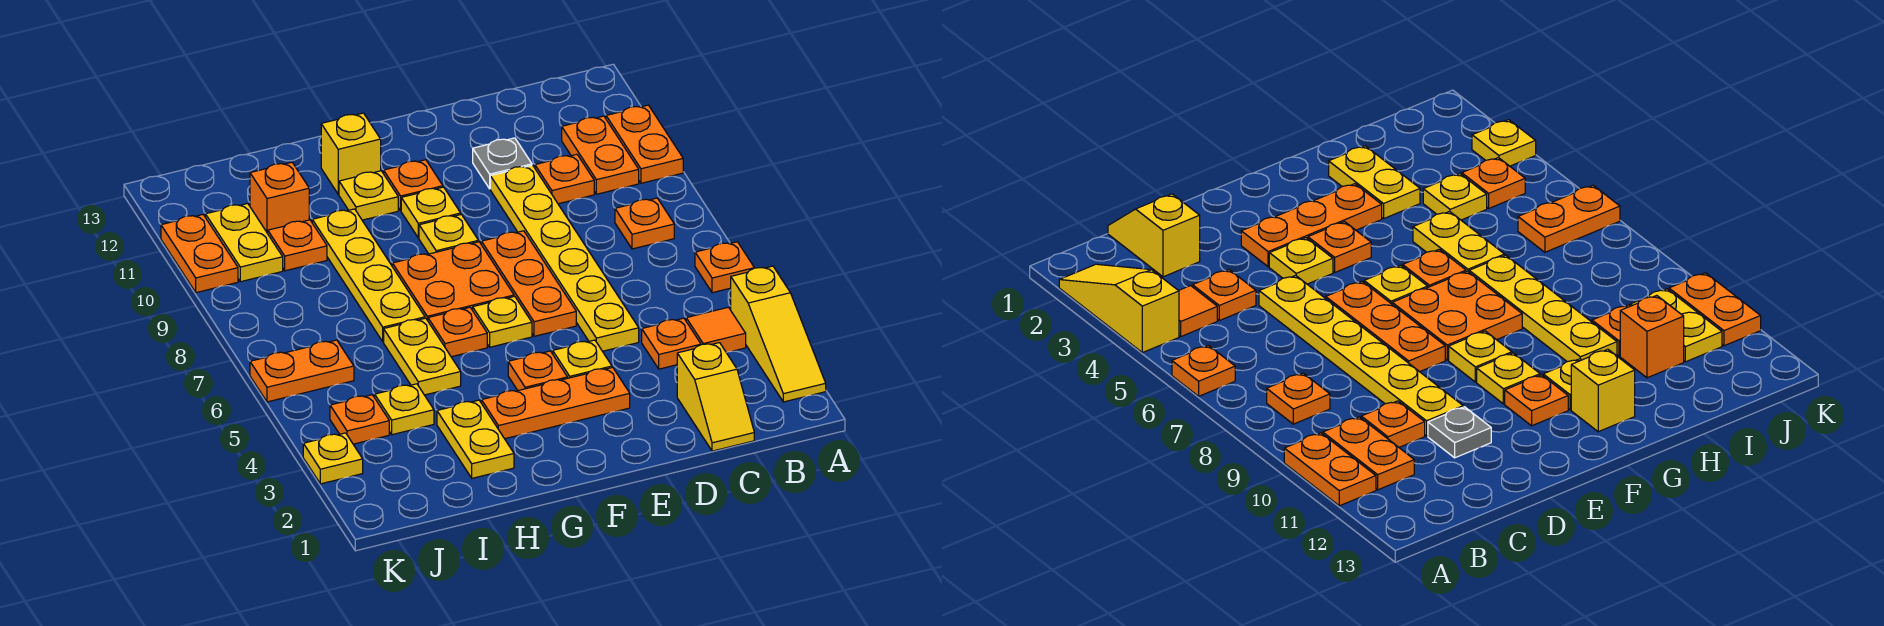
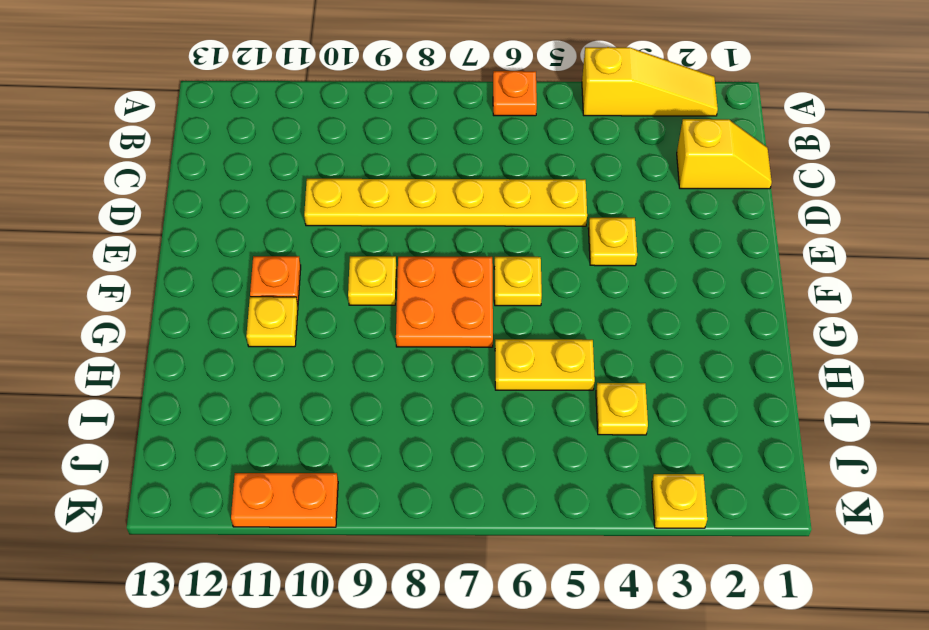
none -> orange plate A10:A11 level 1
none -> orange tile B4 level 1
none -> orange plate B8 level 1
none -> orange plate B10:B11 level 1

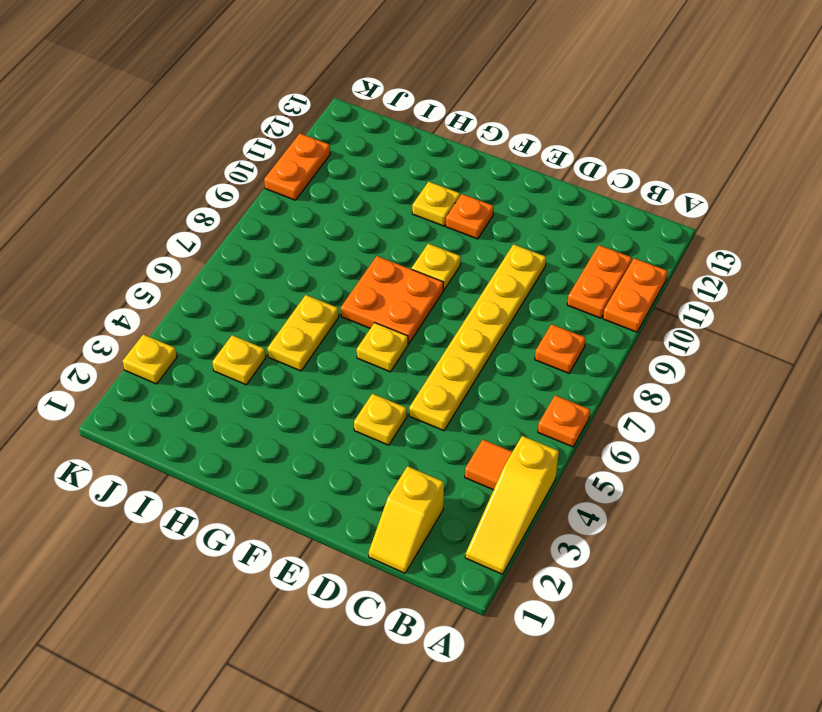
none -> orange plate C4 level 1
none -> orange plate C10 level 1
none -> grey plate D11 level 1
none -> orange plate E3:G3 level 1

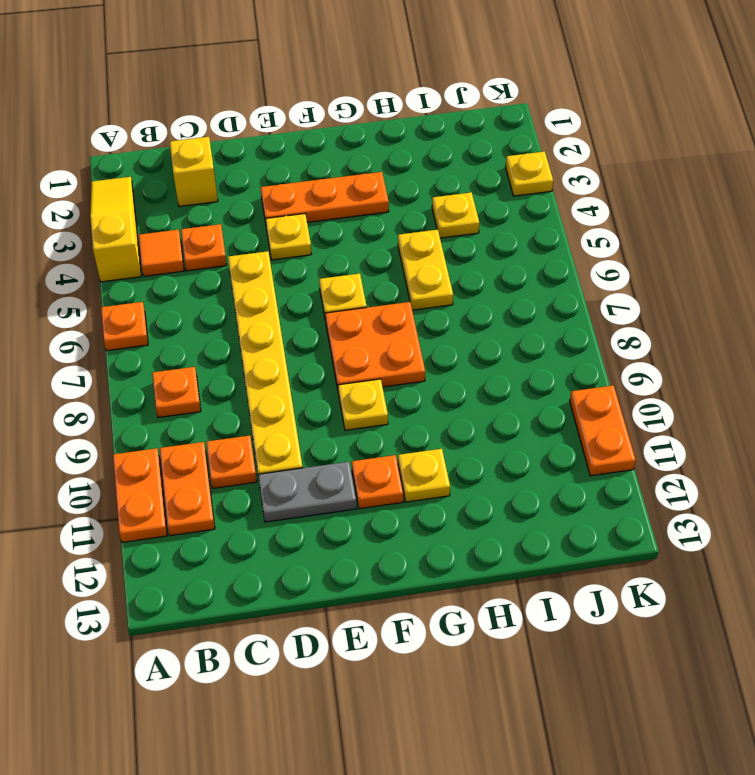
grey plate D11:E11 level 1 -> grey plate D11 level 1
none -> orange plate E6:E8 level 1
none -> orange plate F4 level 1
none -> yellow plate F10 level 1
none -> orange plate G6 level 1

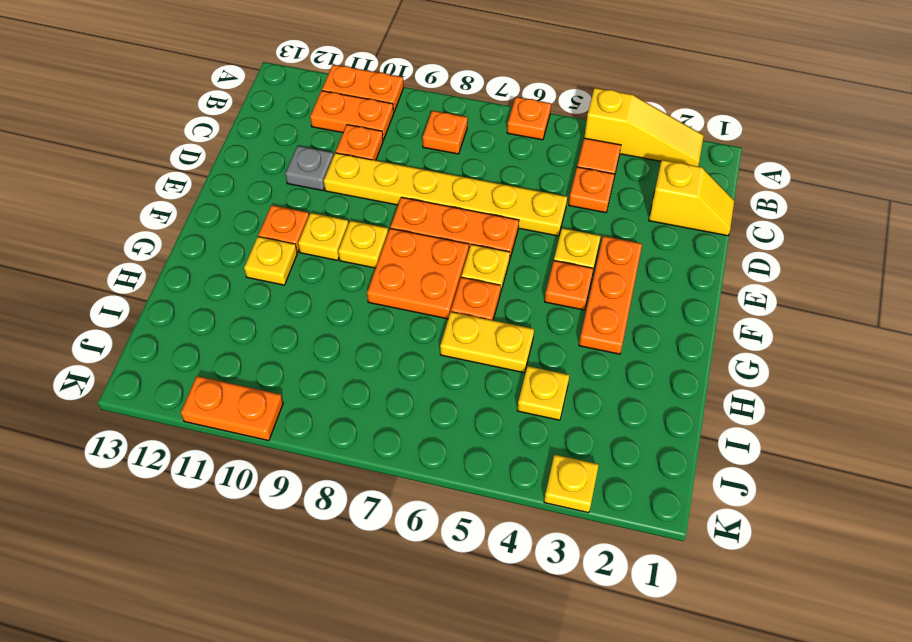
none -> yellow brick G12 level 1
none -> yellow plate H2:H3 level 1
none -> yellow plate H7:H10 level 1
none -> orange plate I10 level 1

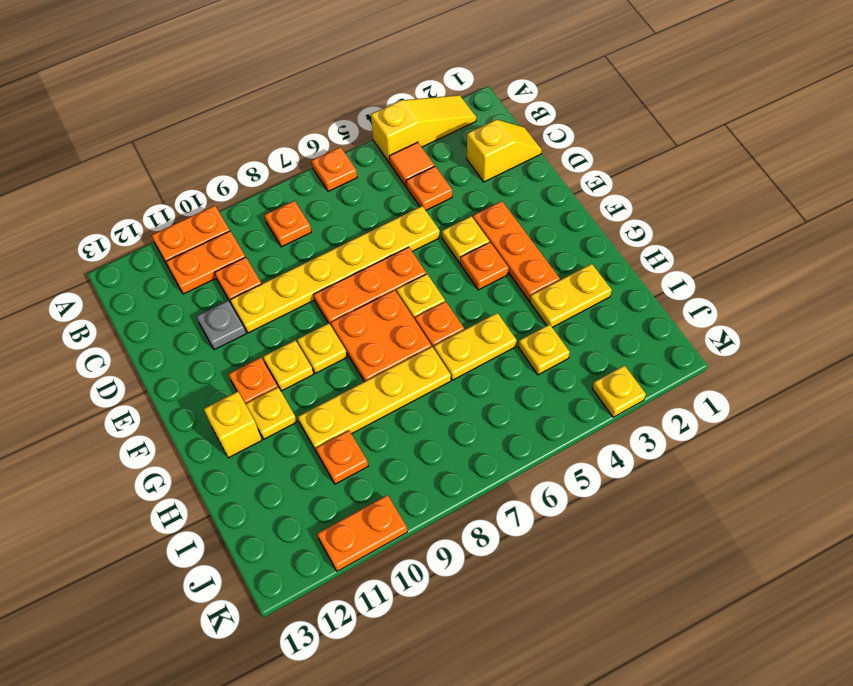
none -> orange brick I11 level 1
none -> orange plate J4 level 1
none -> orange plate J6:K6 level 1
none -> yellow plate J10:J11 level 1

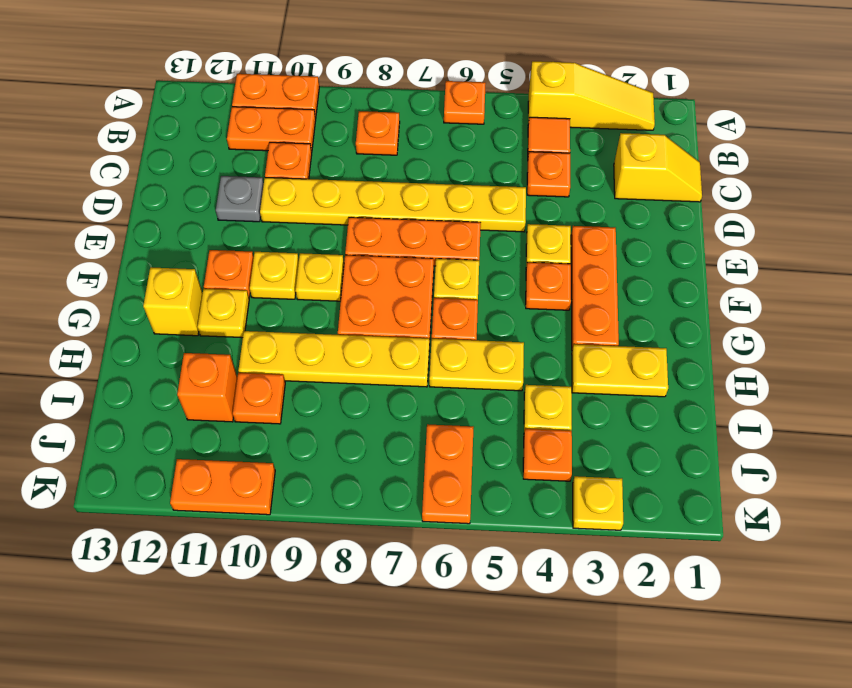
none -> yellow plate J10:J11 level 1

